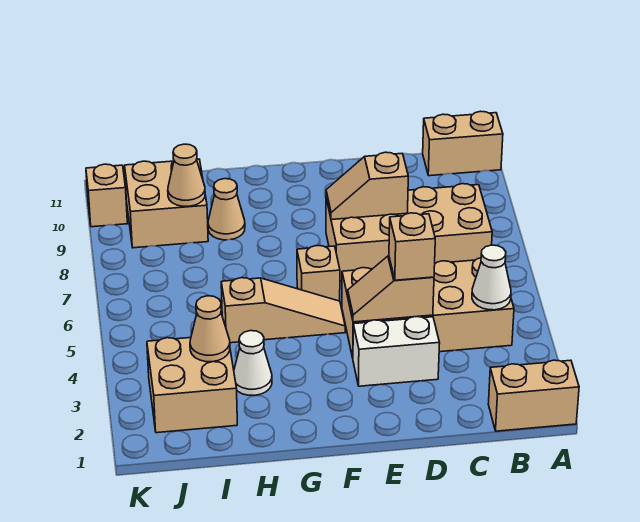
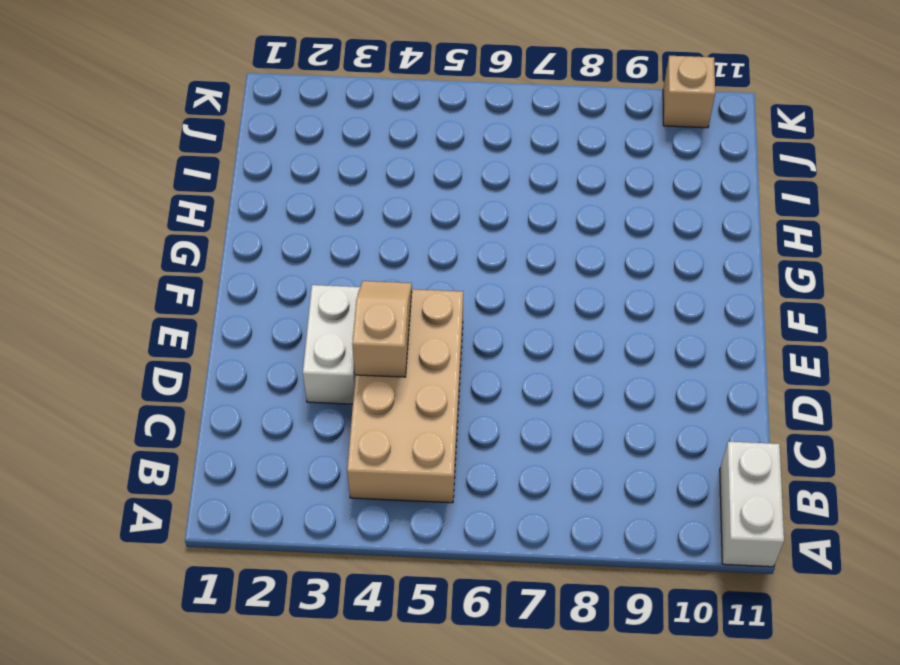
white brick A11:B11 level 1 -> tan brick A11:B11 level 1
none -> tan brick A1:B1 level 1
none -> tan brick B7:E8 level 1
none -> tan slope F5:H5 level 1 top H

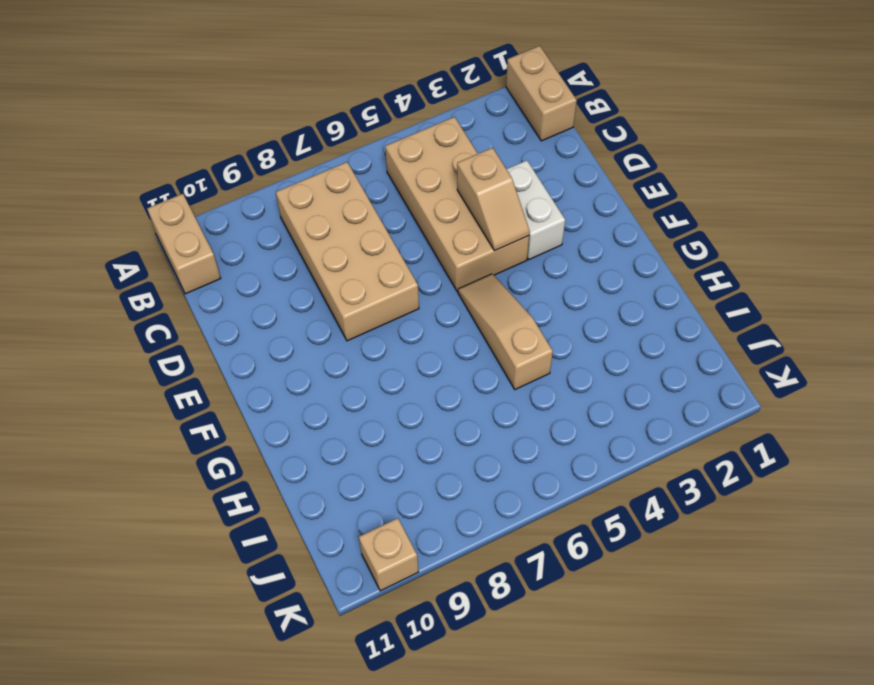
none -> tan brick F6 level 1
none -> white cone H3 level 1
none -> tan cone H9 level 1

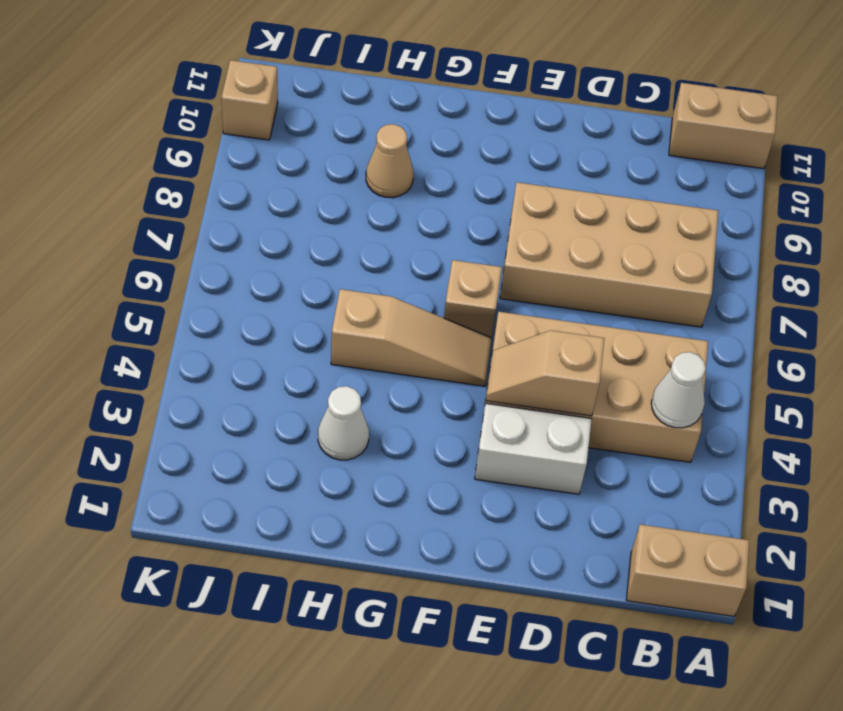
none -> tan brick I2:J3 level 1
none -> tan brick I9:J10 level 1
none -> tan slope D8:E8 level 2 top D

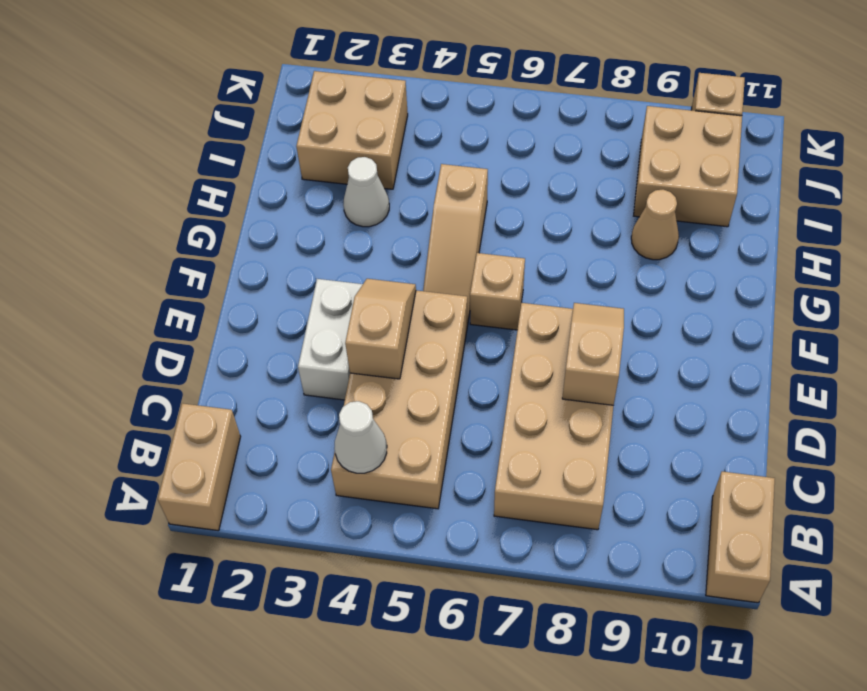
none -> tan cone I3 level 2
none -> tan cone I9 level 2
none -> tan brick D4 level 3

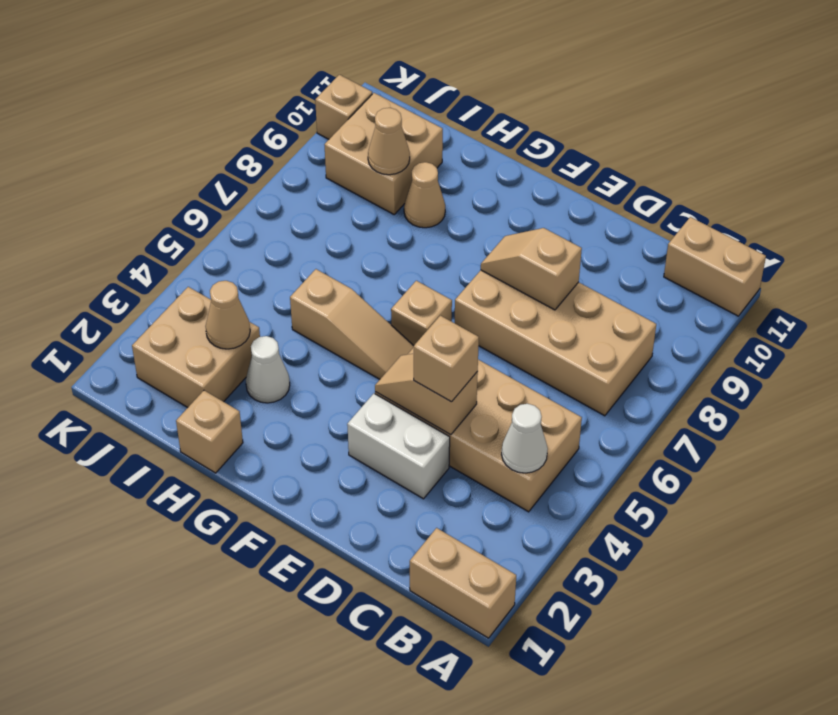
tan brick H1 level 1 -> none

